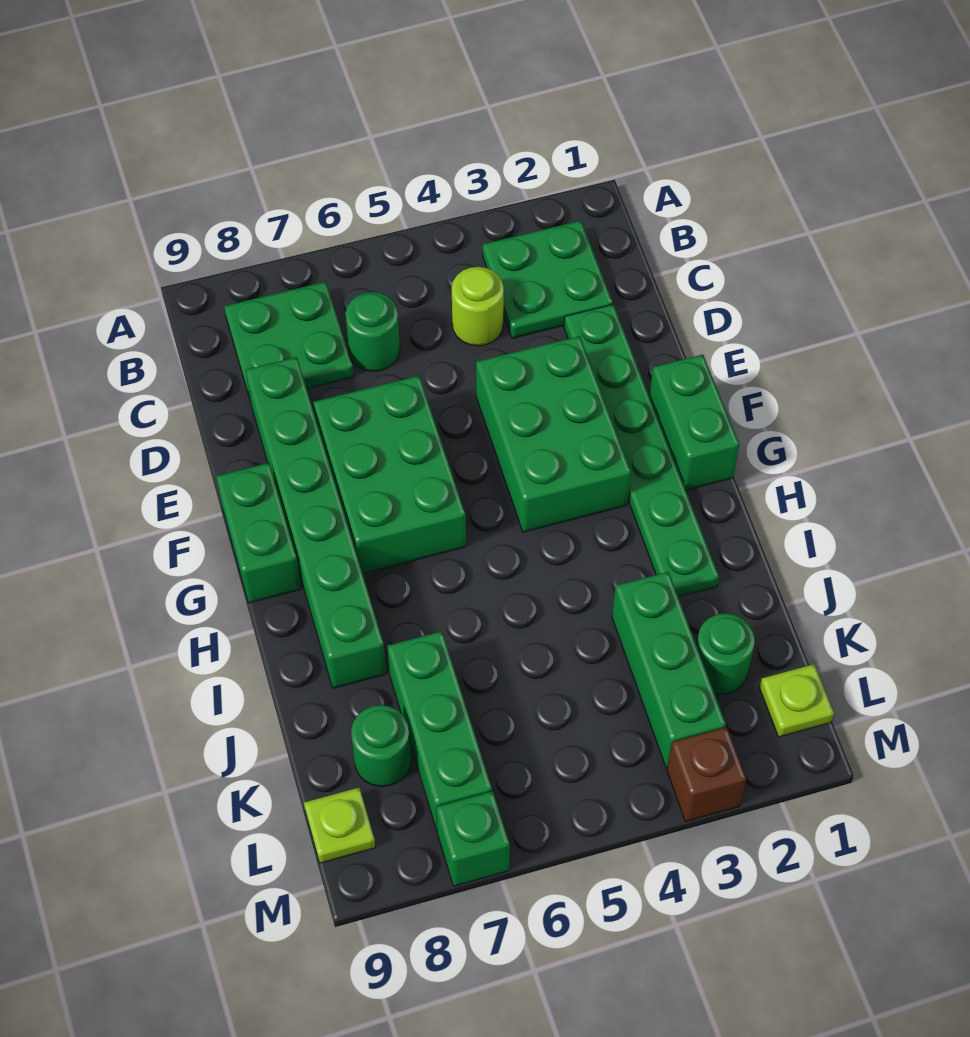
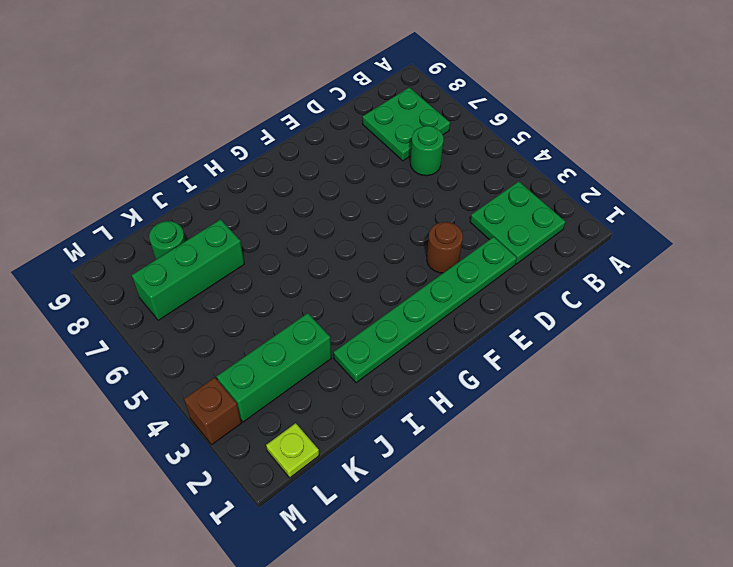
brown round brick E3 level 1 -> green brick E3:G4 level 1
none -> lime round brick C4 level 1
none -> green brick D8:I8 level 1
none -> green brick E6:G7 level 1

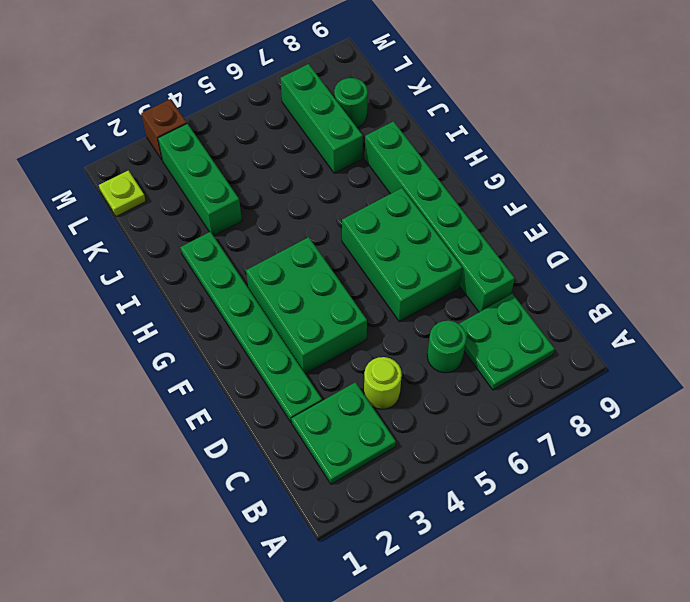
none -> green brick F1:G1 level 1
none -> green brick F9:G9 level 1
none -> green round brick K2 level 1

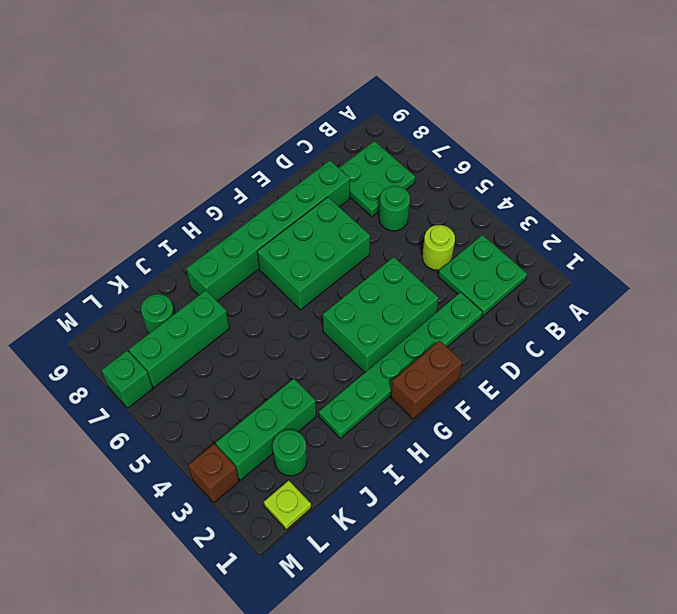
brown brick F1:G1 level 1 -> green brick F1:G1 level 1
none -> green brick F9:G9 level 1
none -> lime plate L9 level 1

